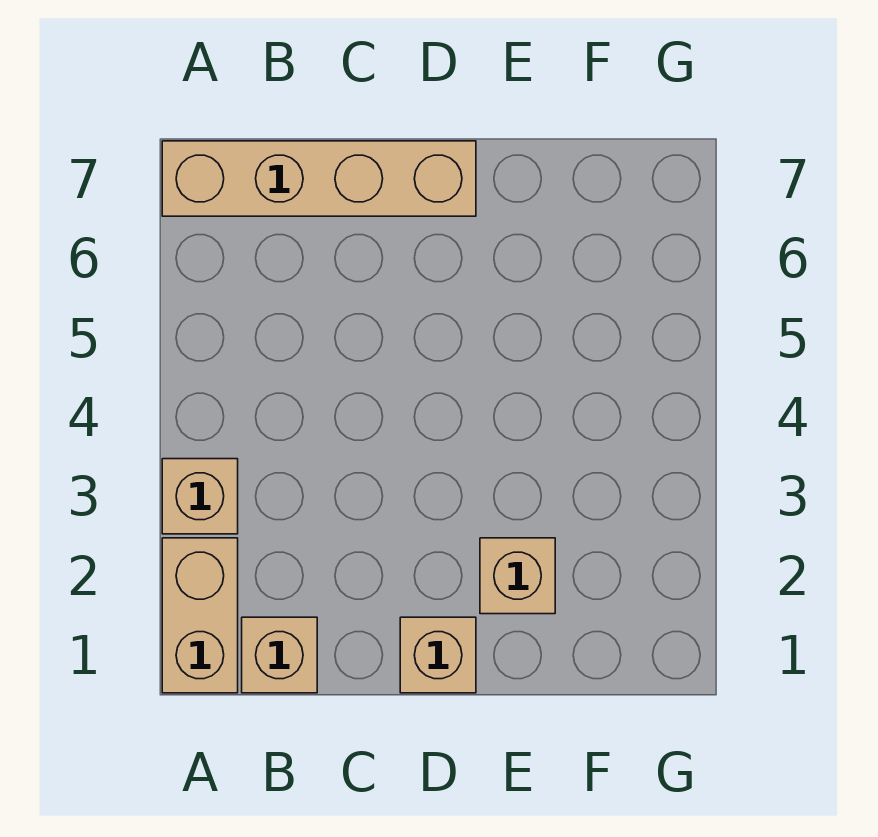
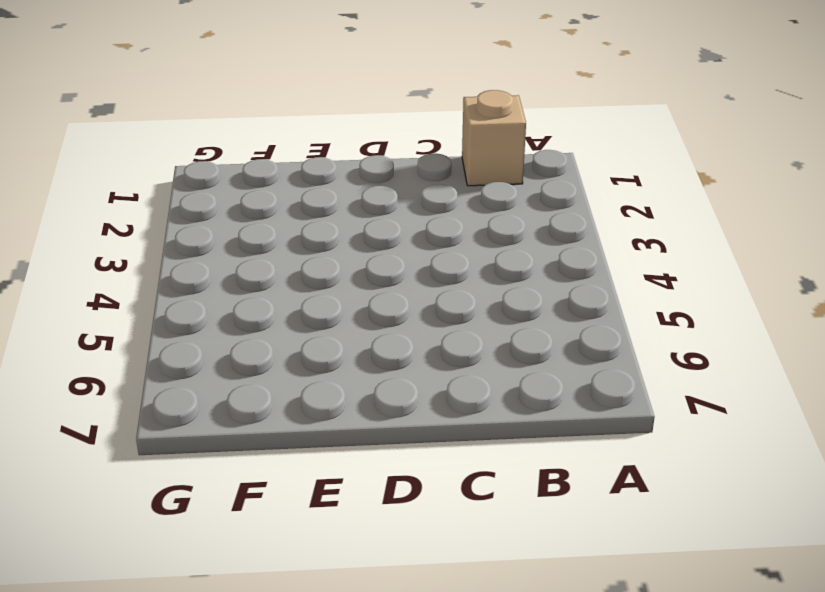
none -> tan brick A1:A2 level 1
none -> tan brick A3 level 1

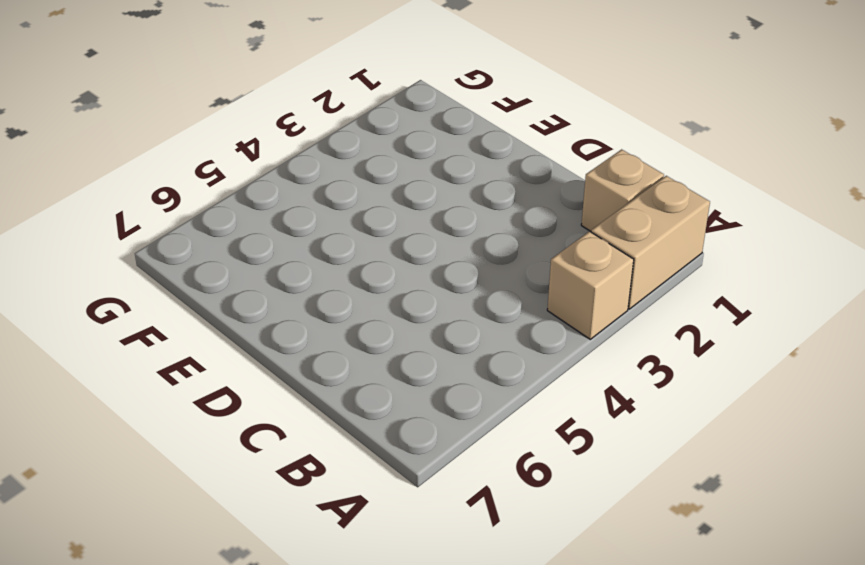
none -> tan brick A7:D7 level 1
none -> tan brick D1 level 1

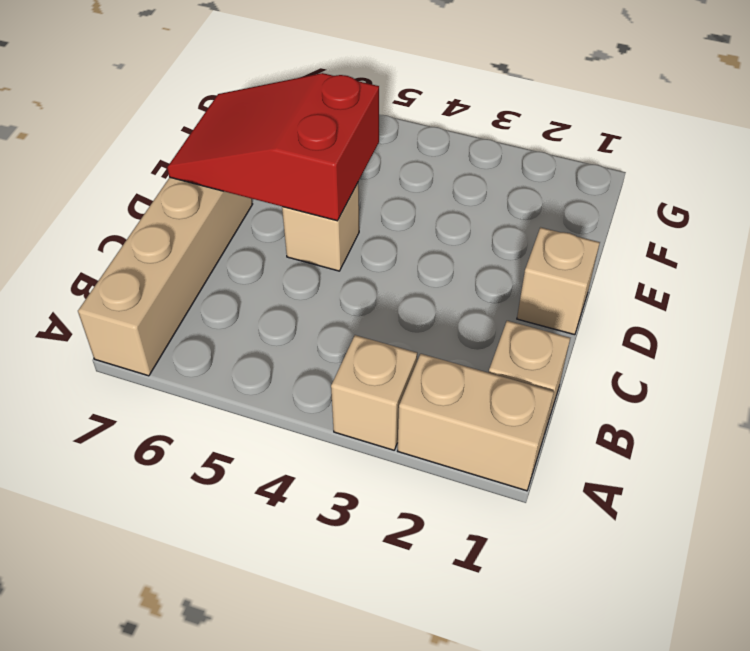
tan brick D5 level 1 -> tan brick E2 level 1
red slope D5:E7 level 2 top 5 -> none

